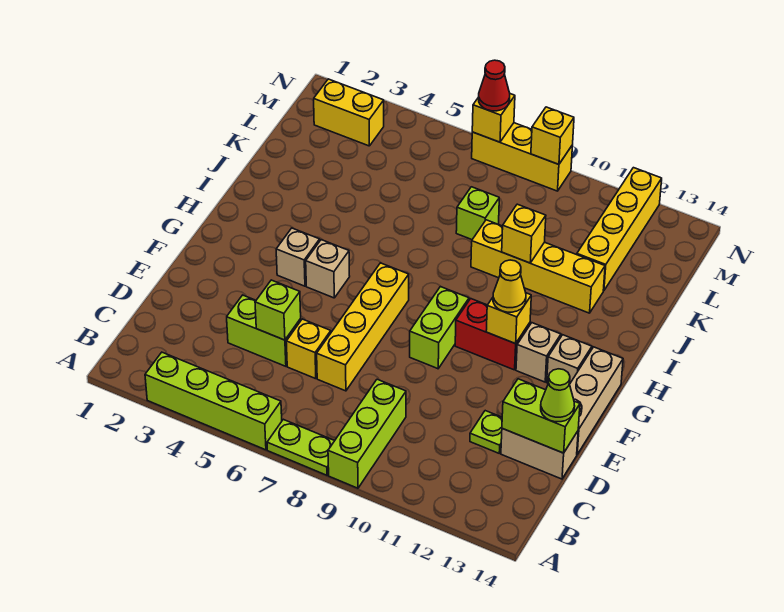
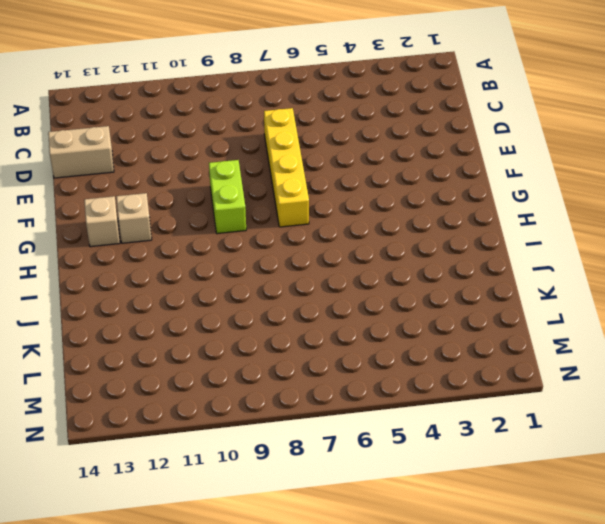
none -> lime brick A3:A6 level 1
none -> lime plate A7:A8 level 1
none -> lime brick A9:C9 level 1

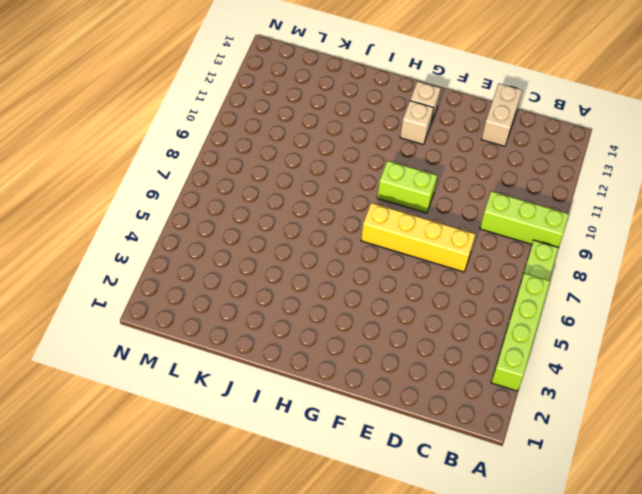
none -> lime brick D4:D5 level 1
none -> yellow brick D6 level 1
none -> lime plate D12 level 1

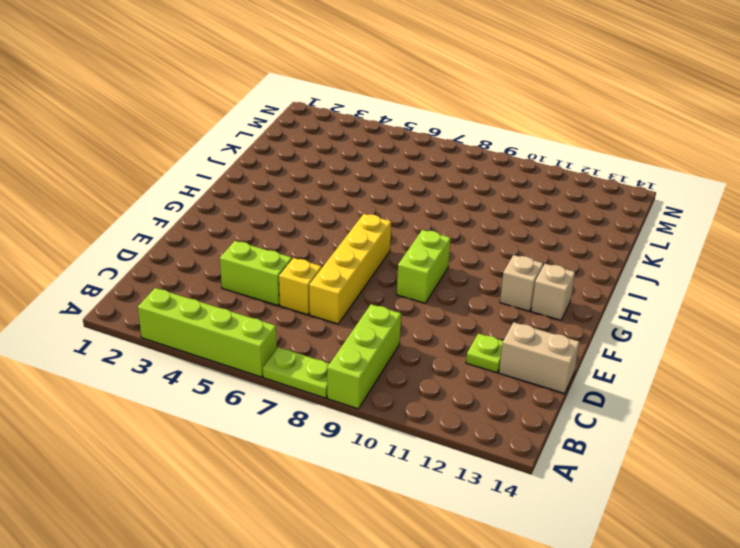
none -> tan brick E14:G14 level 1
none -> tan brick G4 level 1
none -> tan brick G5 level 1

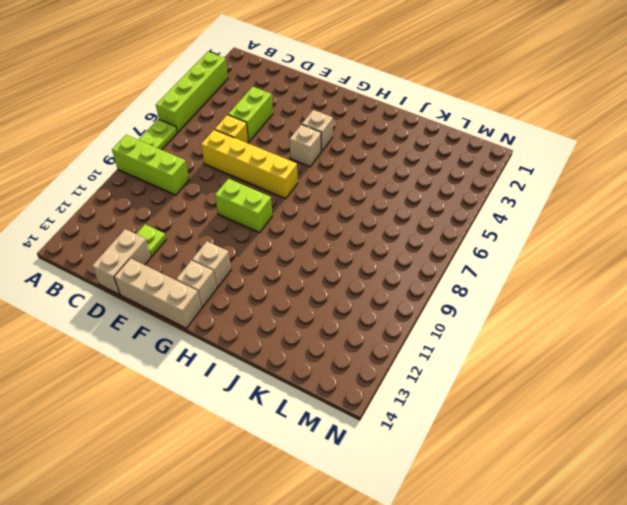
none -> red brick G10:G11 level 1
none -> yellow brick J9:J12 level 1
none -> lime brick K8 level 1

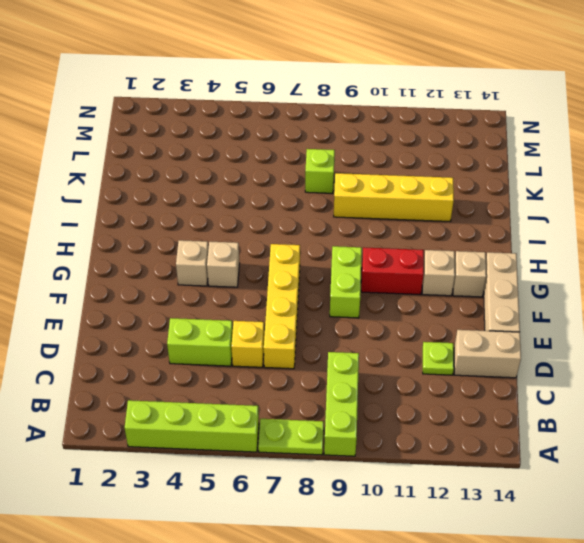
none -> yellow brick K12:N12 level 1
none -> yellow brick M2:M3 level 1
none -> yellow brick N7:N9 level 1

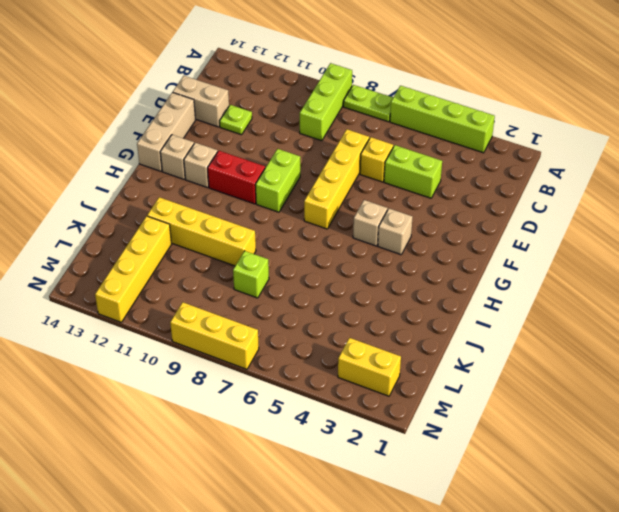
none -> lime brick D5 level 2
none -> lime brick D13:D14 level 2
none -> yellow brick G11 level 2

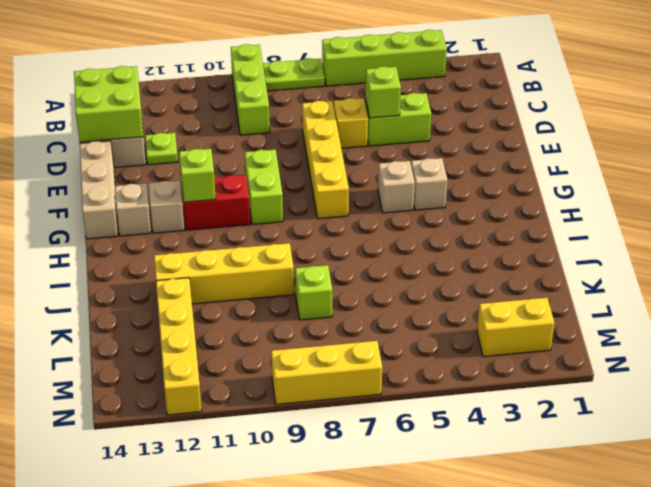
lime brick C13:D14 level 2 -> lime brick D13:D14 level 2
lime brick G11 level 2 -> yellow brick G11 level 2
none -> yellow brick J10 level 2
none -> yellow brick N7 level 2
none -> yellow brick N9 level 2

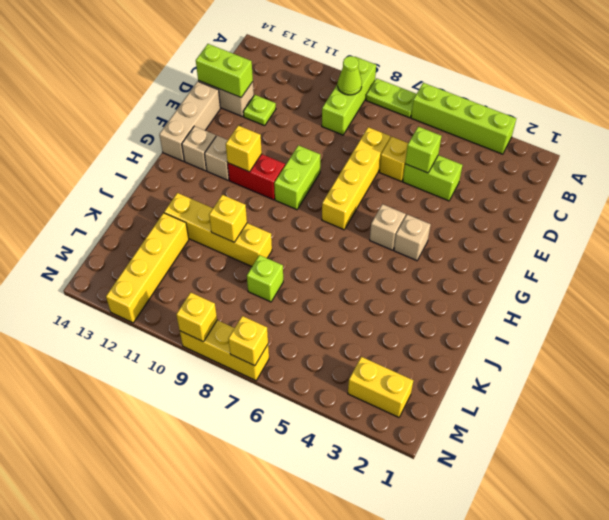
lime cone B9 level 2 -> lime cone D14 level 3
none -> yellow cone G11 level 3
none -> red cone N7 level 3

